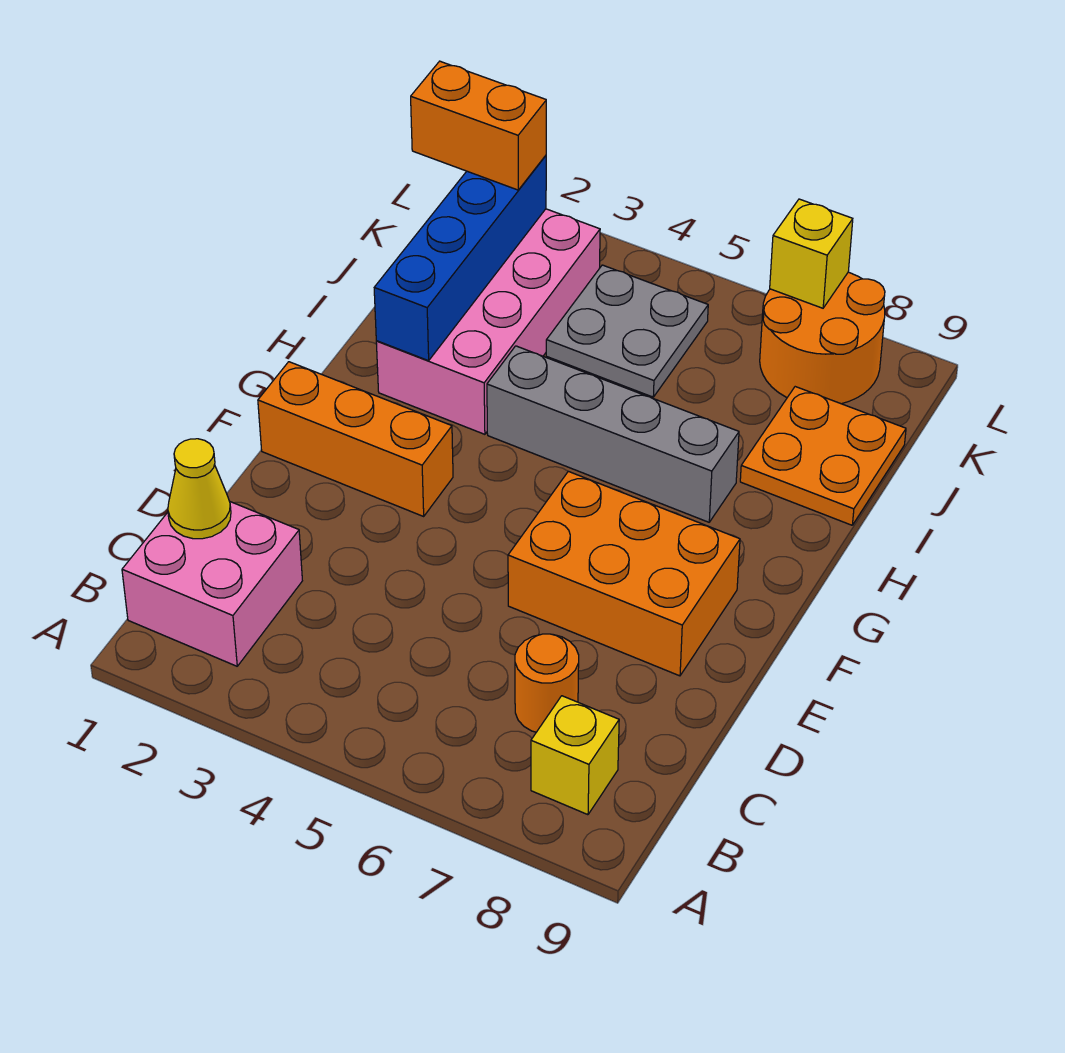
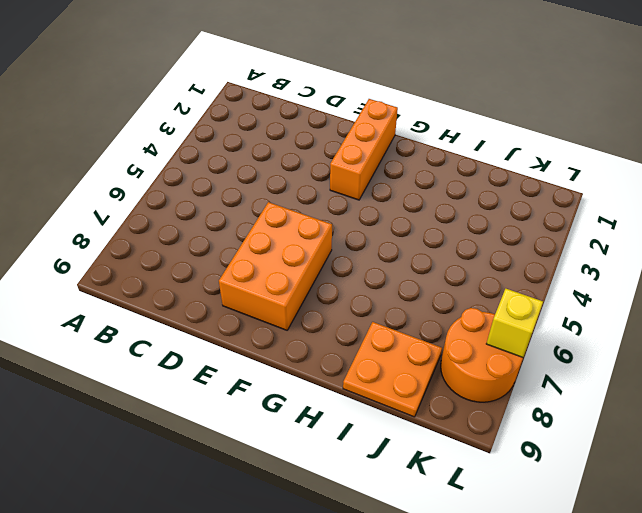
none -> pink brick B1:C2 level 1
none -> yellow brick B8 level 1
none -> orange round brick C7 level 1

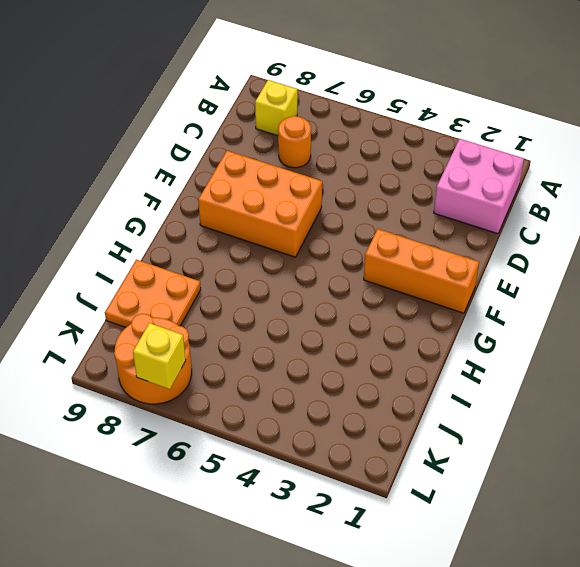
none -> pink brick H2:K3 level 1
none -> grey brick H4:H7 level 1
none -> grey plate J4:K5 level 1

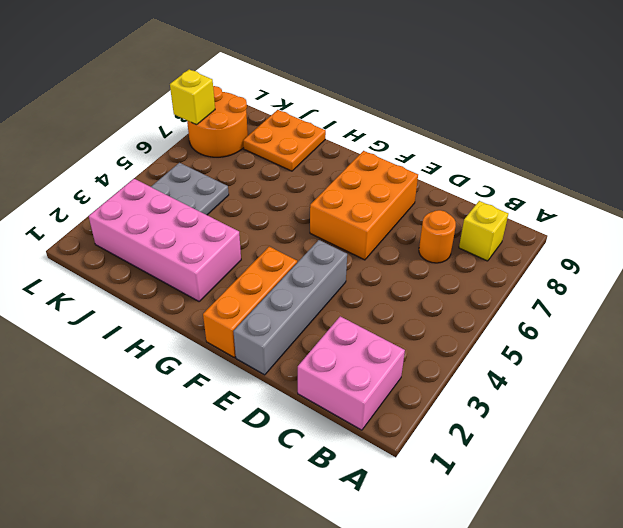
grey brick E1:E4 level 1 -> grey brick H4:H7 level 1
none -> yellow cone C1 level 2
none -> blue brick H2:K2 level 2
none -> orange brick K1:K2 level 3

